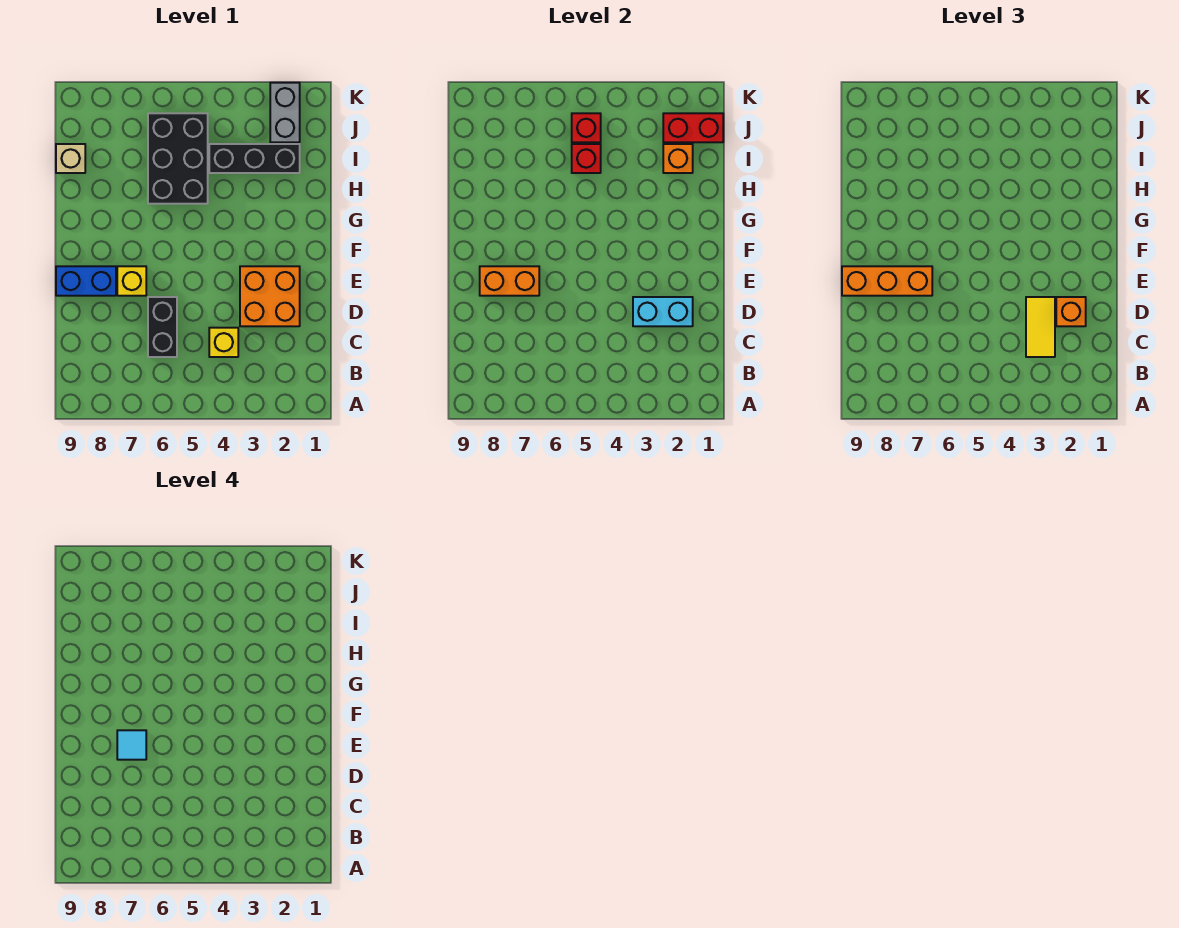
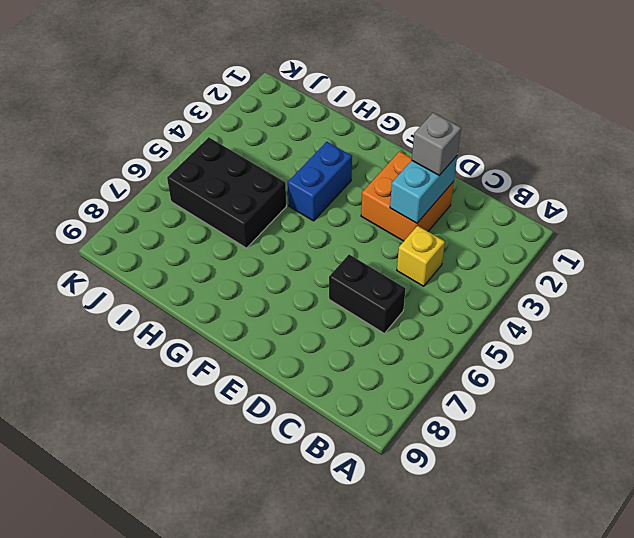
grey brick D2 level 3 -> orange brick D2 level 3
blue brick G3:G4 level 1 -> blue brick E8:E9 level 1
none -> yellow brick E7 level 1
none -> black brick I2:I4 level 1
none -> tan brick I9 level 1

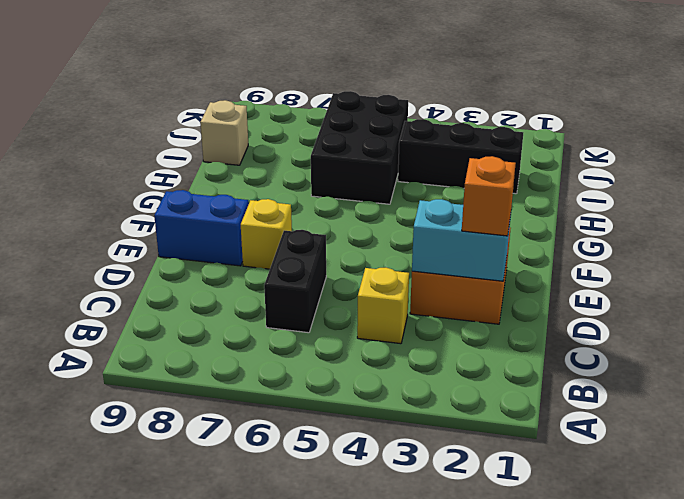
none -> grey brick J2:K2 level 1
none -> orange brick E7:E8 level 2
none -> orange brick I2 level 2

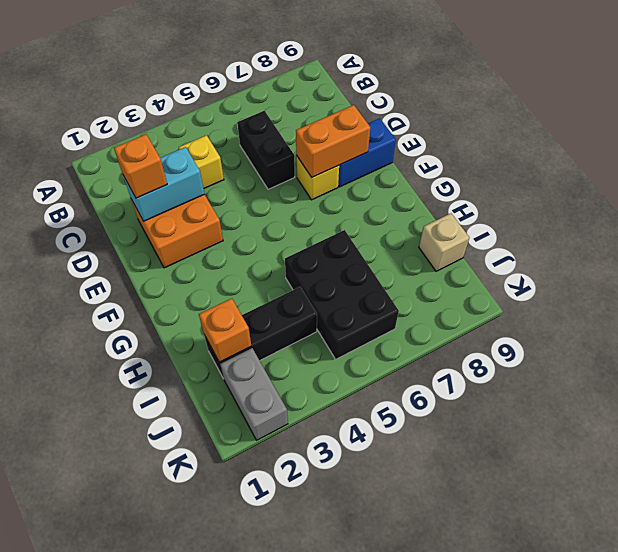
none -> red brick I5 level 2
none -> red brick J1:J2 level 2
none -> red brick J5 level 2

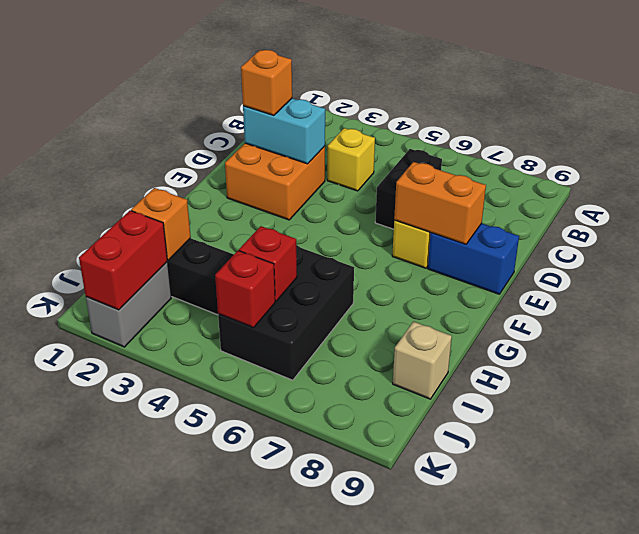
red brick J2:K2 level 2 -> red brick J1:J2 level 2
none -> yellow tile C3:D3 level 3
none -> orange brick E7:E9 level 3
none -> cyan tile E7 level 4

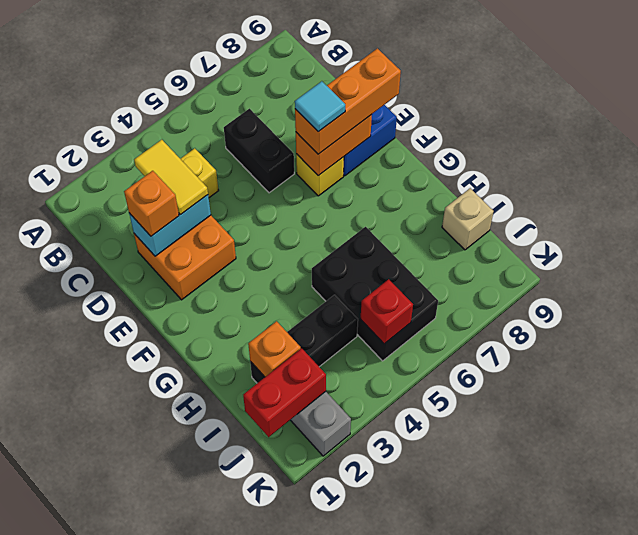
none -> red brick I5 level 2

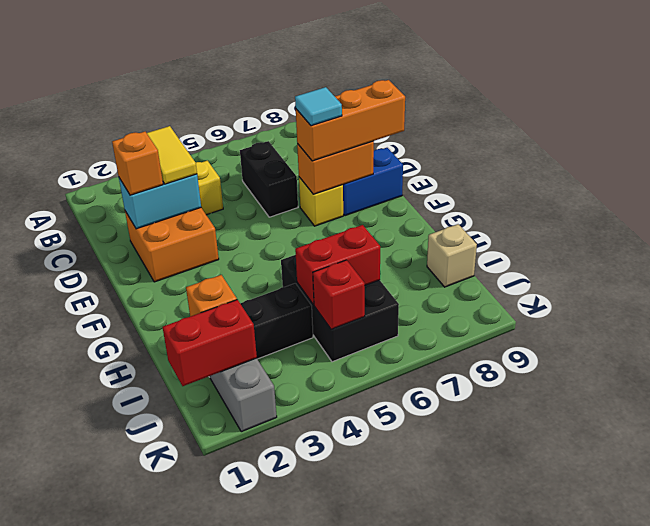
red brick I5:I6 level 2 -> red brick I5 level 2

